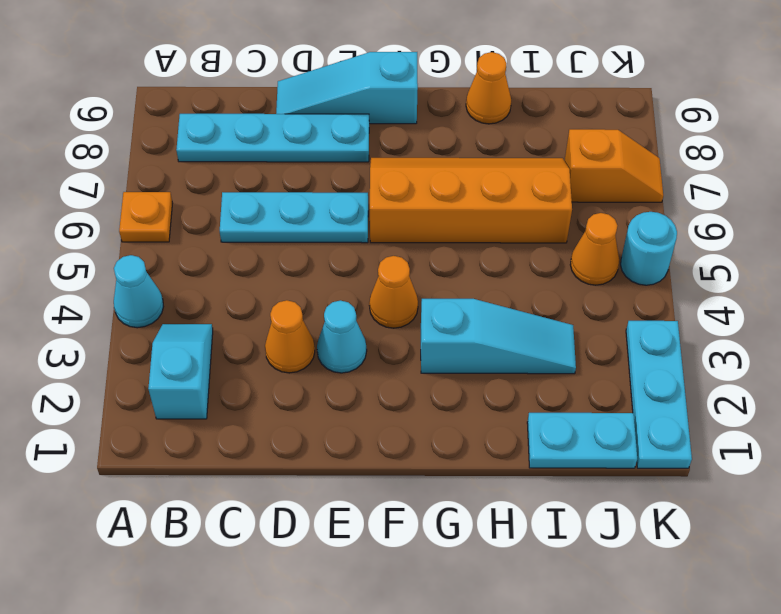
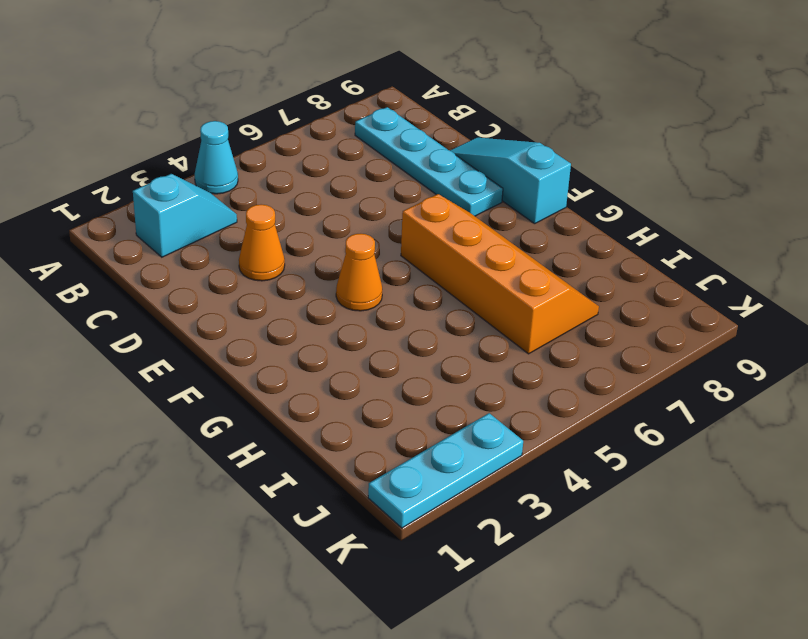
none -> orange plate A6 level 1
none -> cyan plate C6:E6 level 1
none -> cyan cone E3 level 1

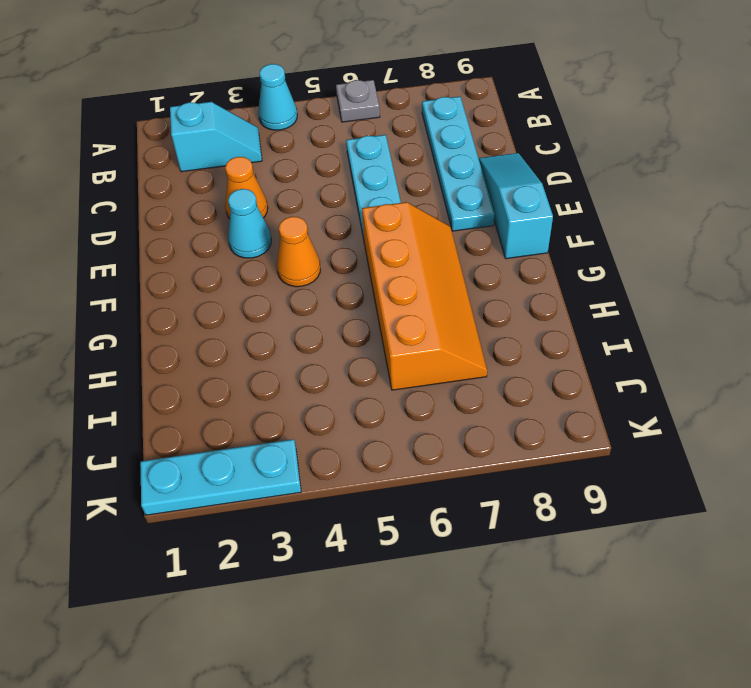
grey plate A6 level 1 -> orange plate A6 level 1
none -> cyan slope G3:I3 level 1 top G
none -> orange cone H9 level 1
none -> cyan plate I1:J1 level 1

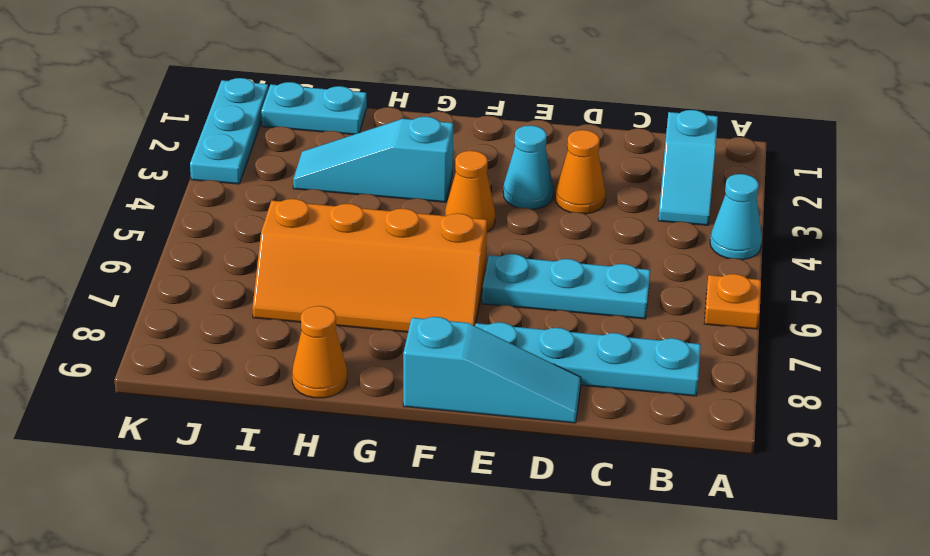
none -> orange cone J5 level 1
none -> orange slope J7:K7 level 1 top J
none -> cyan round brick K5 level 1

